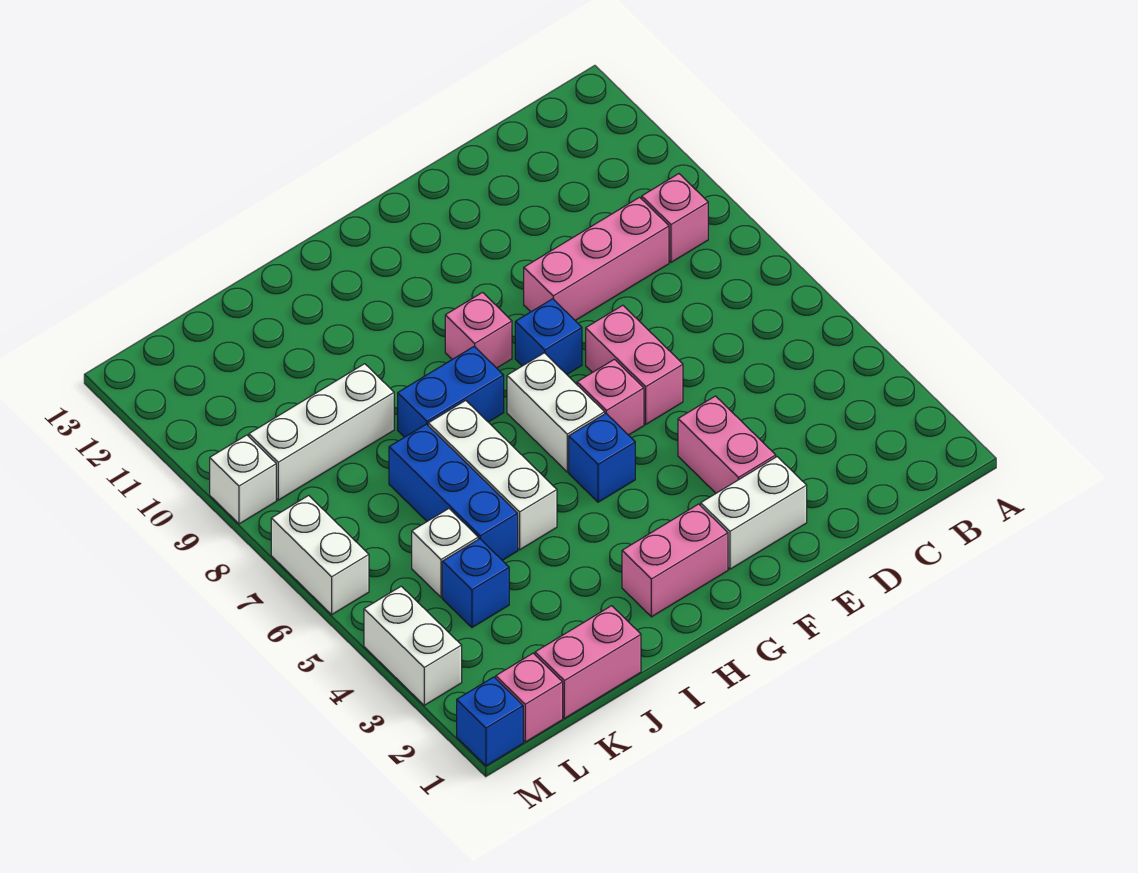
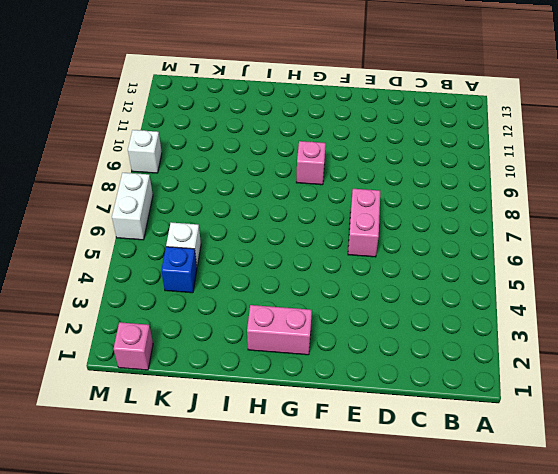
none -> pink brick B9 level 1
none -> pink brick C9:E9 level 1
none -> white brick E2:F2 level 1

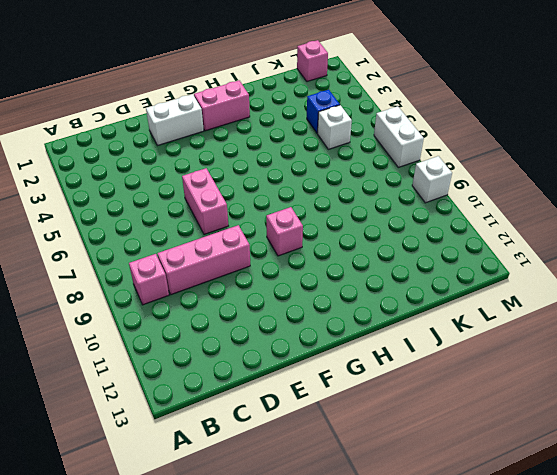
none -> pink brick E3:E4 level 1
none -> pink brick F6 level 1
none -> blue brick F8 level 1

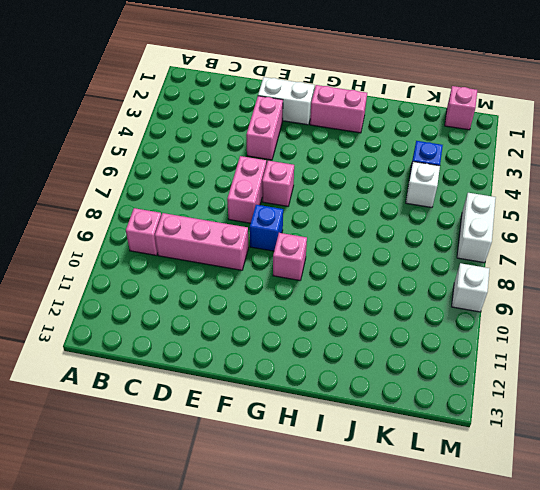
none -> blue brick G5 level 1
none -> white brick G6:G7 level 1
none -> blue brick H8:I8 level 1

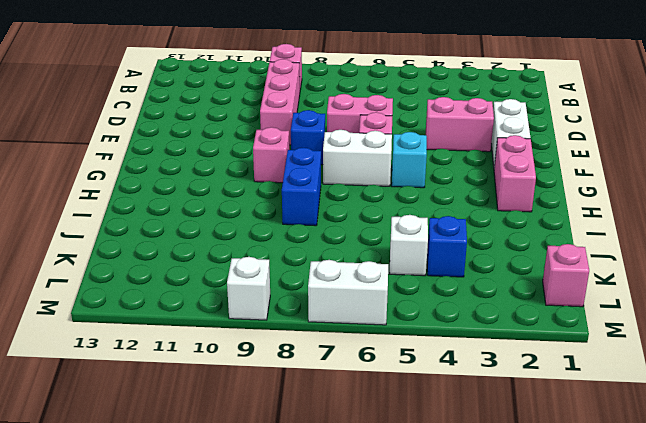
cyan brick G5 level 1 -> blue brick G5 level 1
none -> white brick I5:I7 level 1
none -> pink brick J1:K1 level 1
none -> blue brick J5:J7 level 1

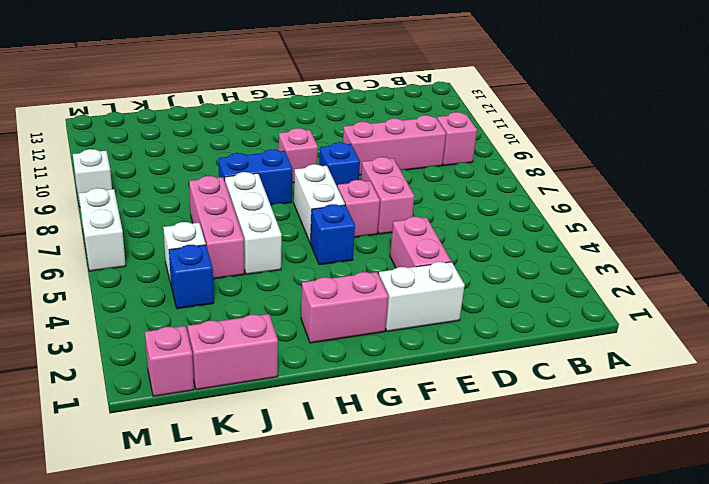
pink brick J5:J7 level 1 -> blue brick J5:J7 level 1
none -> white brick J9:L9 level 1
none -> blue brick M1 level 1
none -> white brick M3:M4 level 1

